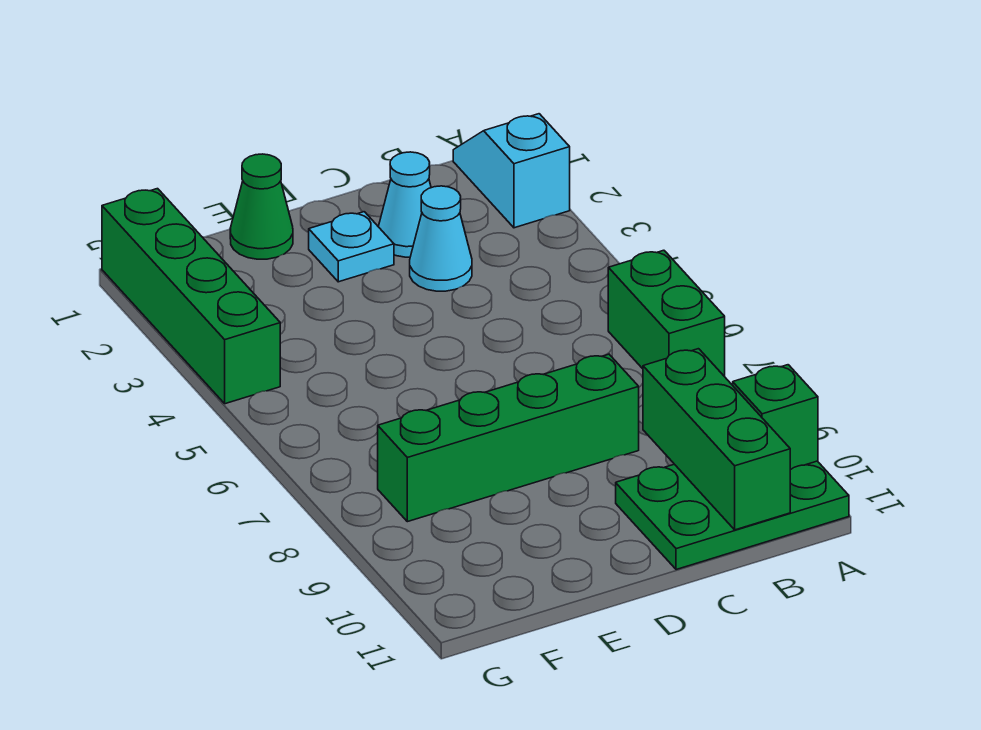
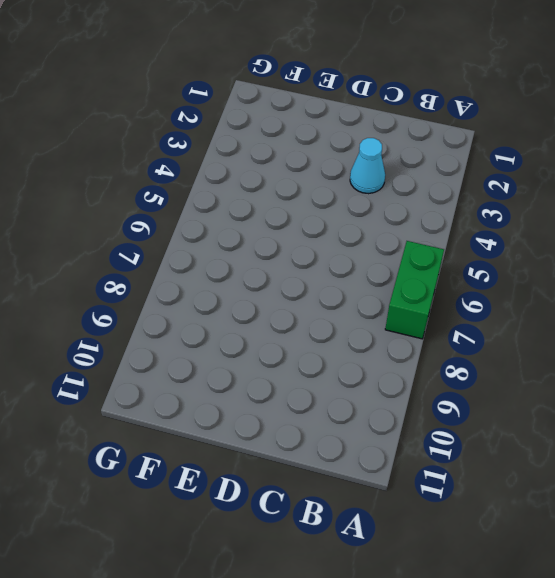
none -> cyan slope A1:A2 level 1 top 2
none -> green plate A10:C11 level 1

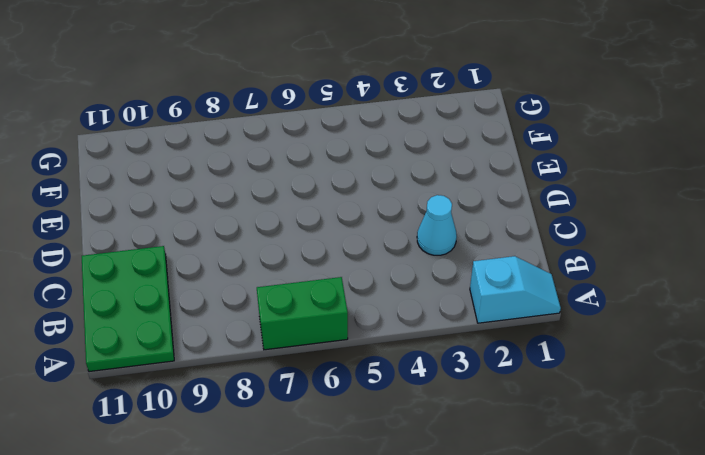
none -> cyan cone C2 level 1
none -> green brick C8:F8 level 1

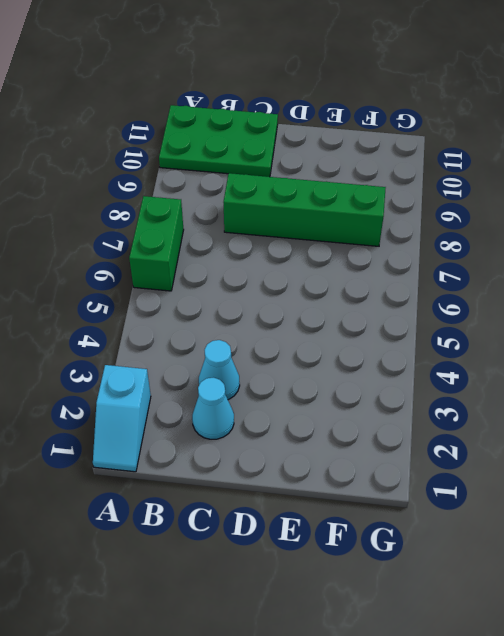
none -> cyan plate D2 level 1
none -> green cone E1 level 1

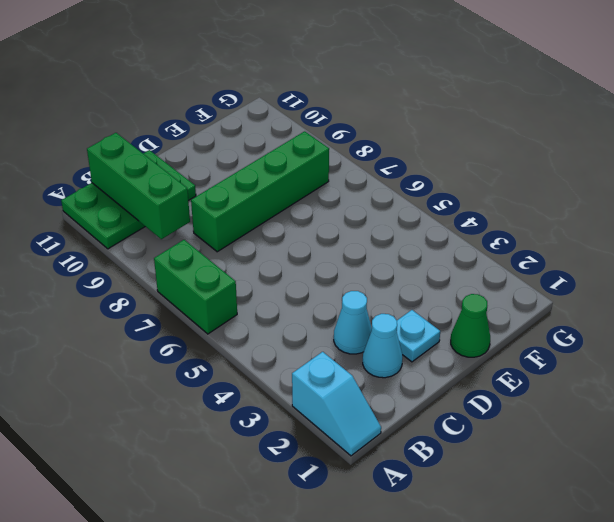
none -> green brick G1:G4 level 1
none -> green brick A10 level 2

